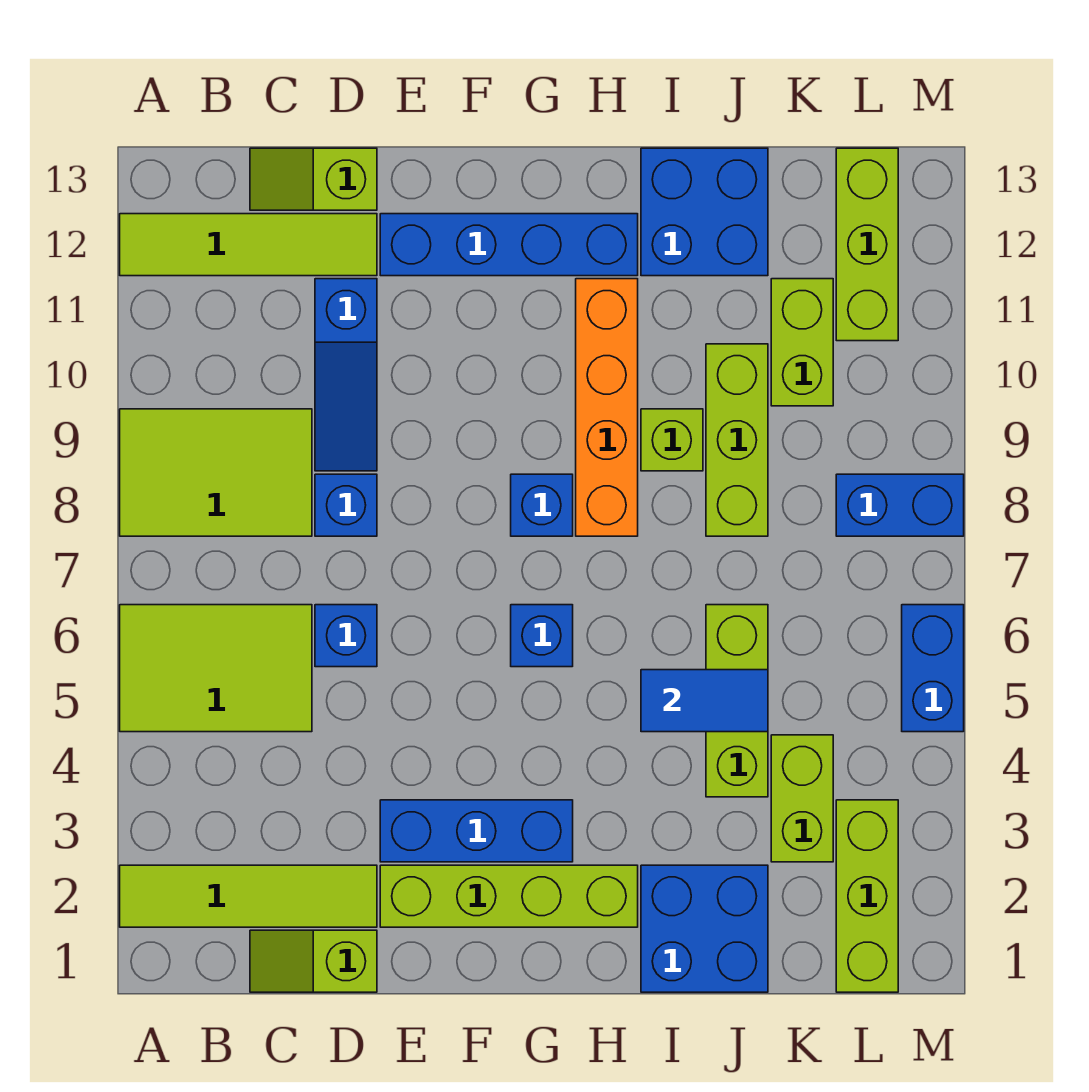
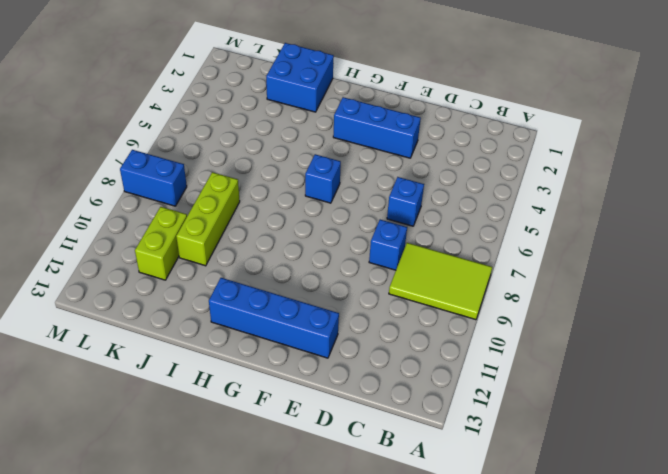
none -> lime tile A2:D2 level 1
none -> lime tile A5:C6 level 1
none -> lime tile A12:D12 level 1

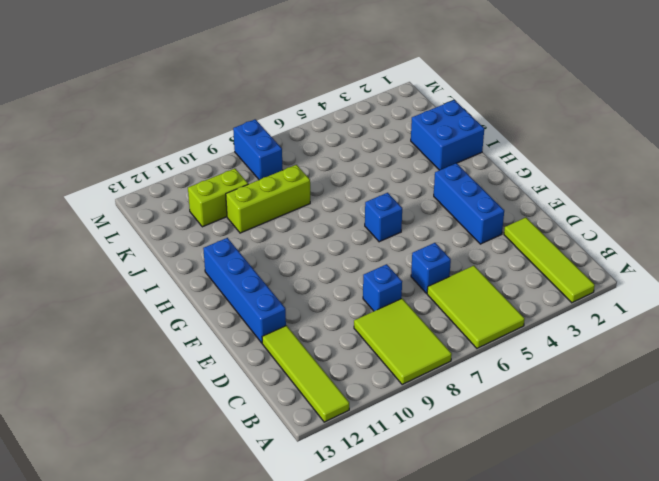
none -> lime slope C1:D1 level 1 top D
none -> lime slope C13:D13 level 1 top D
none -> blue slope D9:D11 level 1 top 11

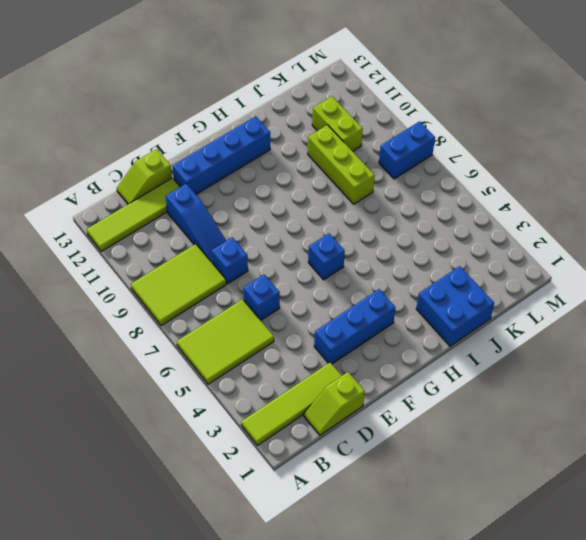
none -> lime brick E2:H2 level 1
none -> blue brick G8 level 1
none -> orange brick H8:H11 level 1

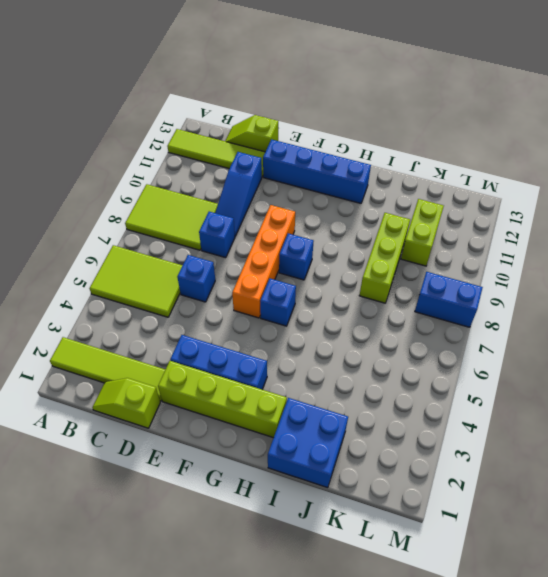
orange brick F6:F9 level 1 -> orange brick H8:H11 level 1
none -> lime brick I9 level 1
none -> blue brick I12:J13 level 1
none -> lime brick J4:J6 level 1

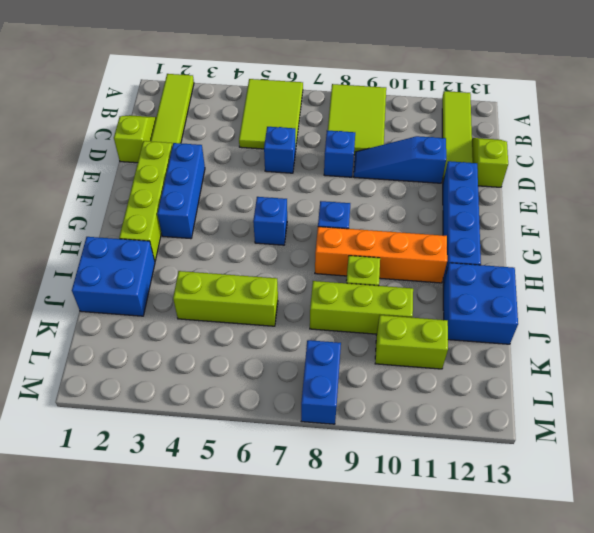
none -> lime brick K3:K4 level 1
none -> lime brick L1:L3 level 1
none -> lime brick L11:L13 level 1

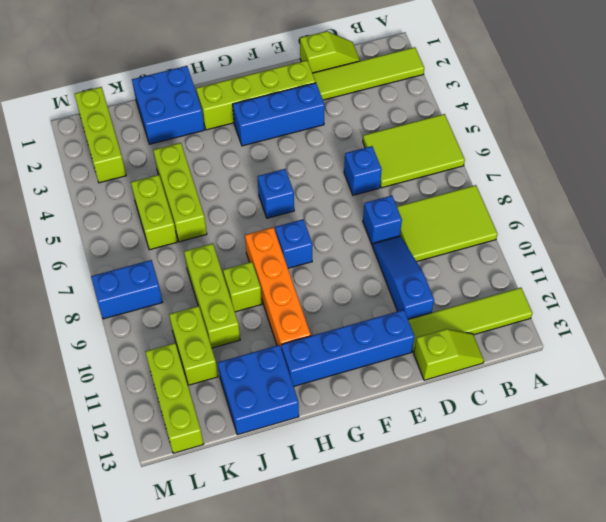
lime brick K5:K6 level 1 -> lime brick K3:K4 level 1
none -> blue brick M5:M6 level 1
none -> blue tile I5:J5 level 2

